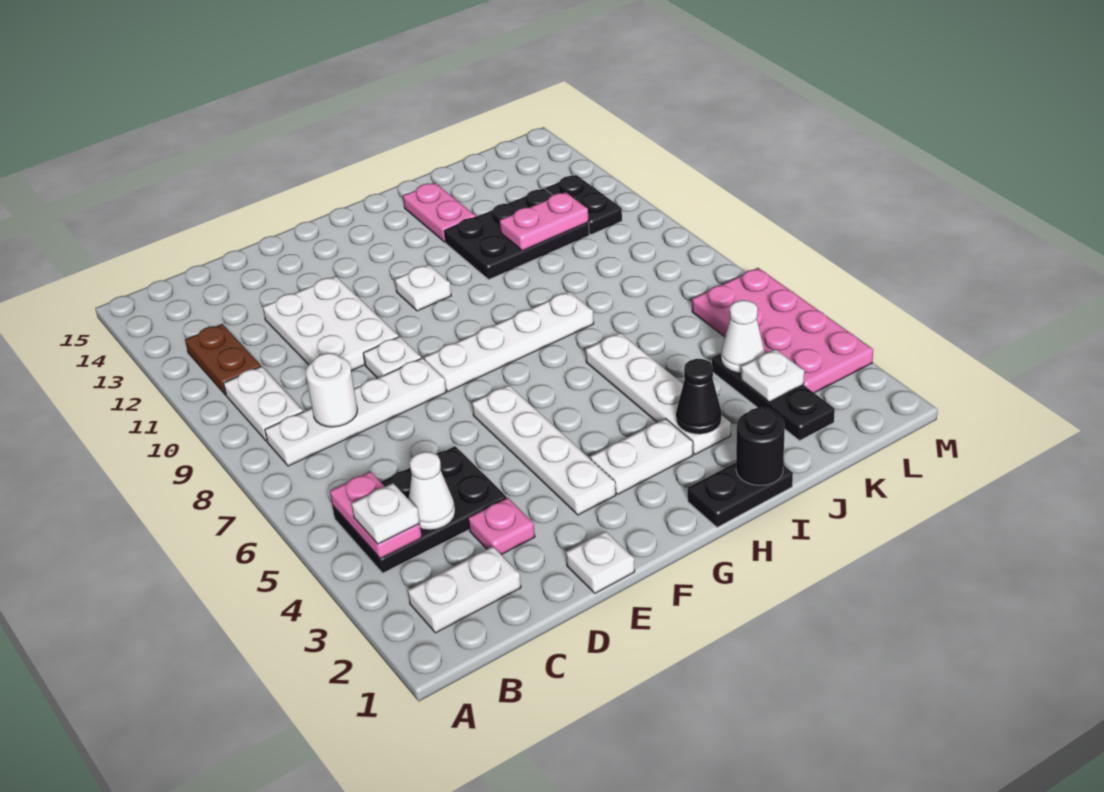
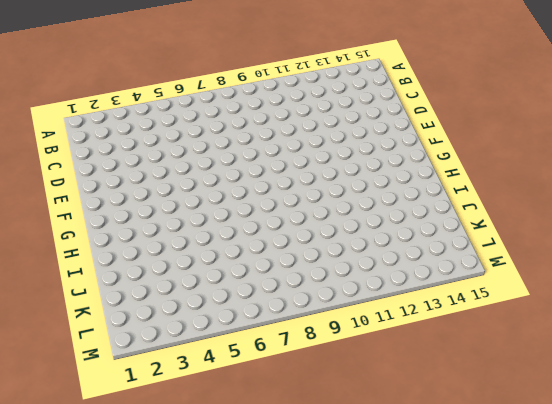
none -> white plate B2:C2 level 1
none -> black plate B4:D5 level 1
none -> white plate B8:E8 level 1

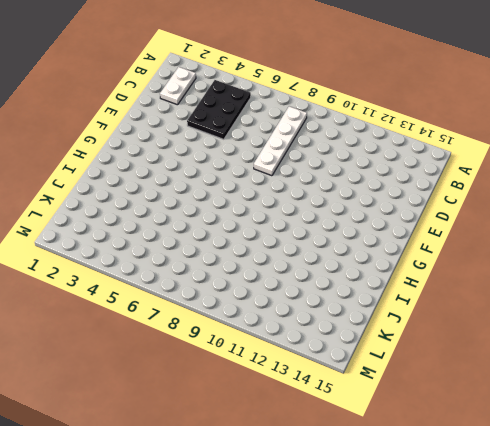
none -> white plate B9:B10 level 1
none -> brown plate B11:B12 level 1
none -> pink plate D3 level 1

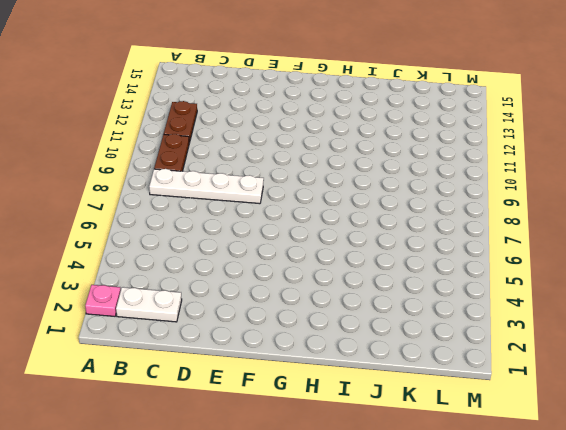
pink plate A2 level 1 -> pink plate D3 level 1
brown plate B9:B10 level 1 -> white plate B9:B10 level 1
none -> black plate B4:D5 level 1
none -> white plate D10:E12 level 1
none -> white plate E1 level 1

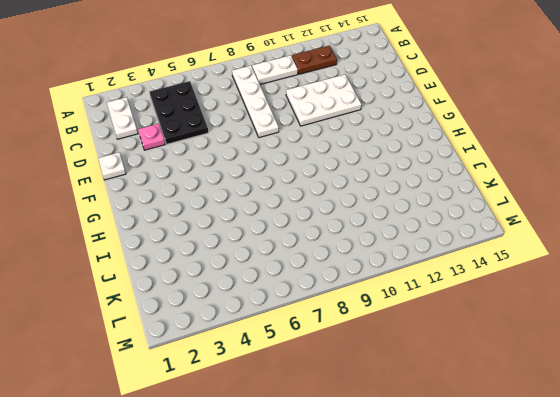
none -> white plate E9 level 1
none -> white plate F3:F6 level 1
none -> white plate F8:I8 level 1

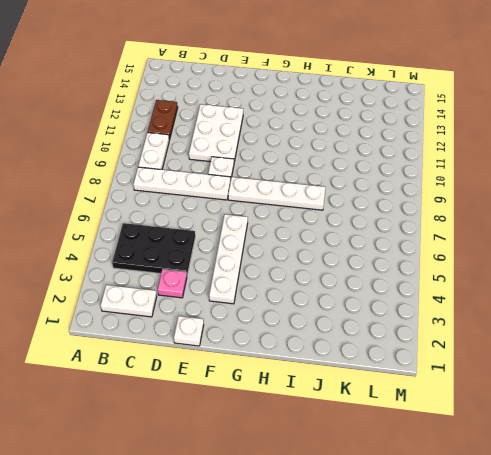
none -> white plate G3:H3 level 1
none -> white plate G11 level 1
none -> black plate H1:I1 level 1

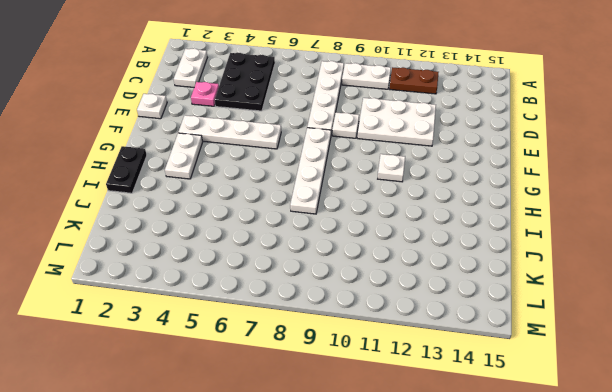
none -> white plate I3:I6 level 1
none -> black plate I11:K12 level 1
none -> pink plate I13:I14 level 1

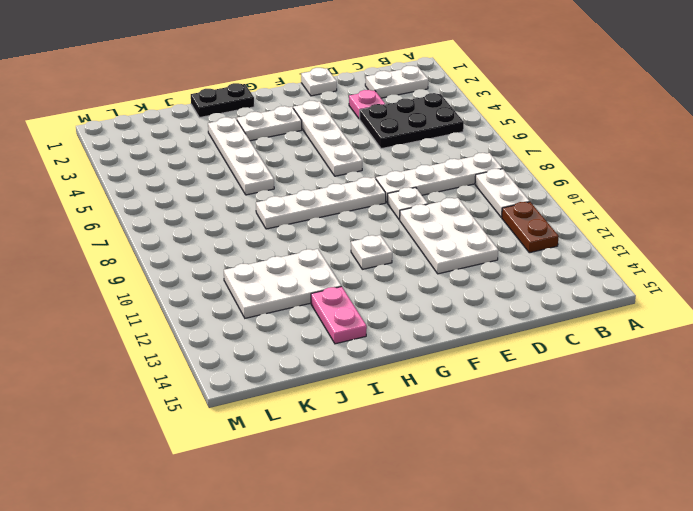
white plate I11:K12 level 1 -> black plate I11:K12 level 1
none -> black plate K2:K4 level 1
none -> pink plate L3:M6 level 1
none -> black plate L11:L12 level 1

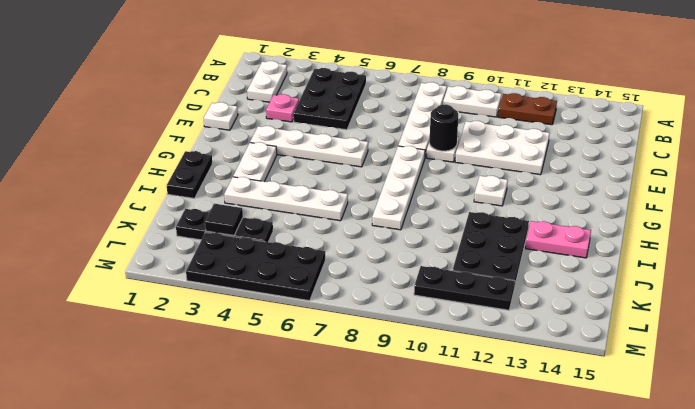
black round brick E9 level 2 -> black round brick I1 level 2
black tile K3 level 2 -> white plate K3 level 2
black plate L3:M6 level 1 -> pink plate L3:M6 level 1
black plate L10:L12 level 1 -> black plate L11:L12 level 1
none -> pink plate B4:B5 level 2
none -> white cone C4 level 2
none -> white round brick C8 level 2

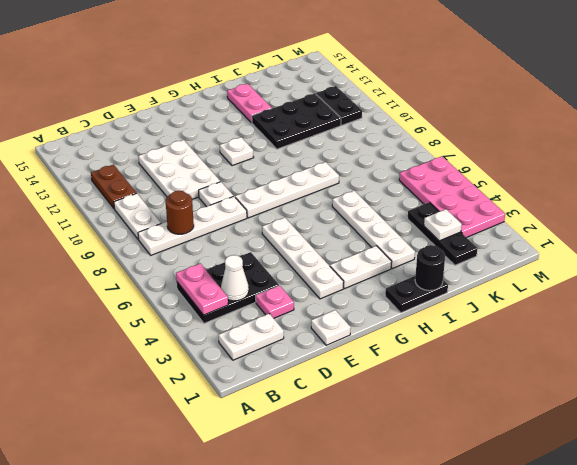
brown round brick C8 level 2 -> white round brick C8 level 2
none -> black cone I3 level 2
none -> pink plate J11:K11 level 2
none -> white cone K4 level 2

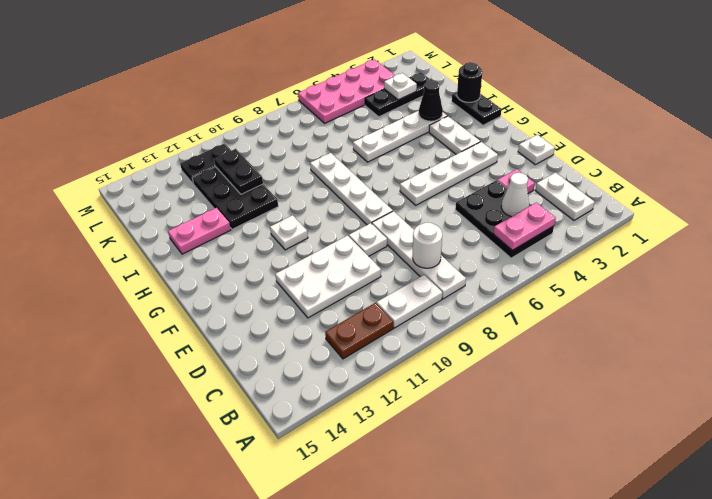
black plate J11:K11 level 2 -> pink plate J11:K11 level 2
none -> white cone K4 level 2
none -> white plate B4 level 3

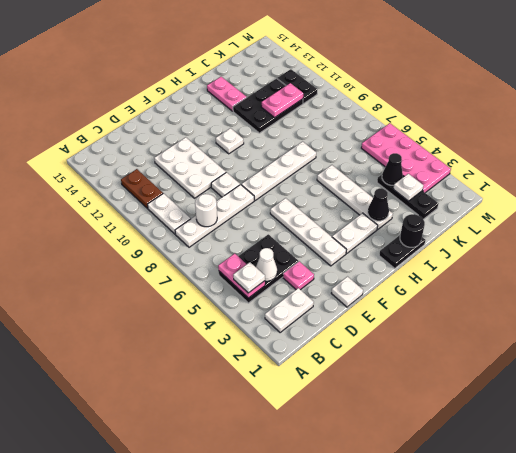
black cone K4 level 2 -> white cone K4 level 2

